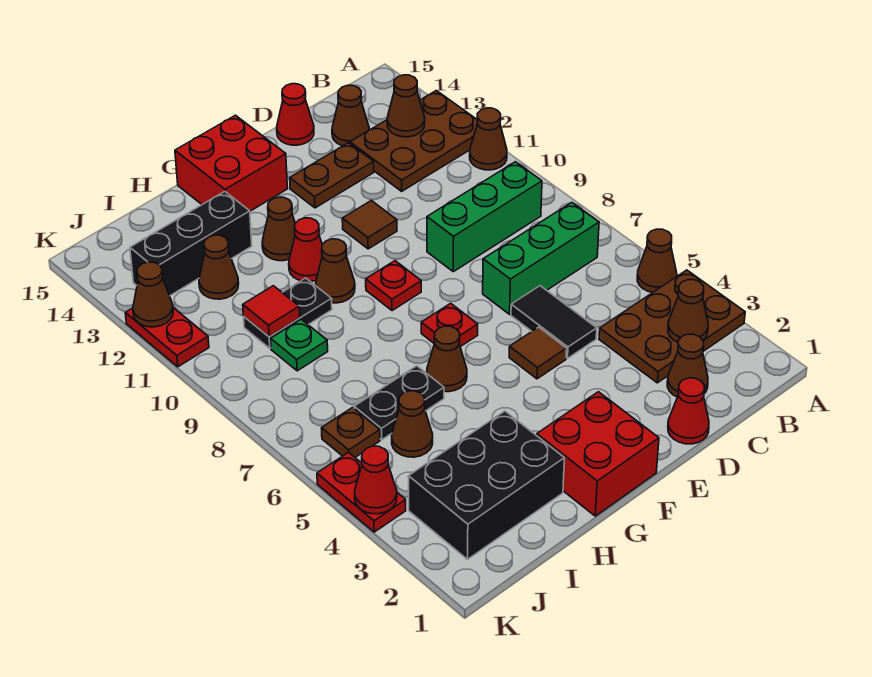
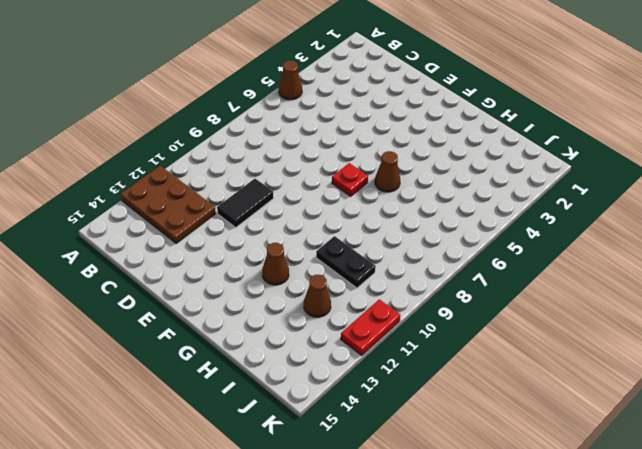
black tile D10:D11 level 1 -> black tile D5:D6 level 1
none -> brown plate A3:C4 level 1
none -> brown cone A11 level 1
none -> green brick B7:D7 level 1
none -> green brick B9:D9 level 1

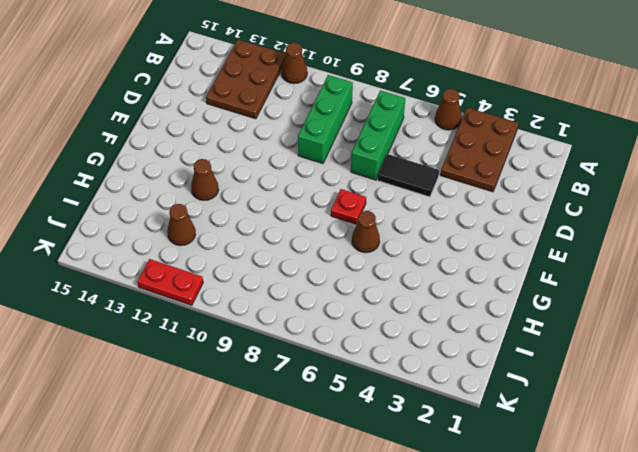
none -> brown cone C2 level 1
none -> brown cone C14 level 1
none -> red cone D1 level 1
none -> brown plate D13:E13 level 1

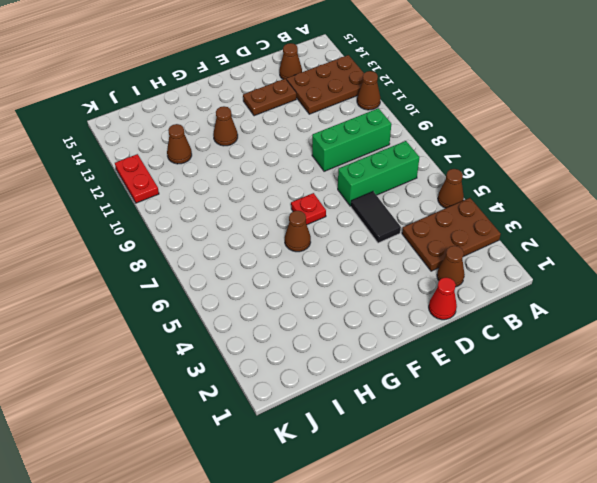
none -> red cone D15 level 1
none -> brown tile E5 level 1
none -> brown tile E11 level 1
none -> red brick F1:G2 level 1

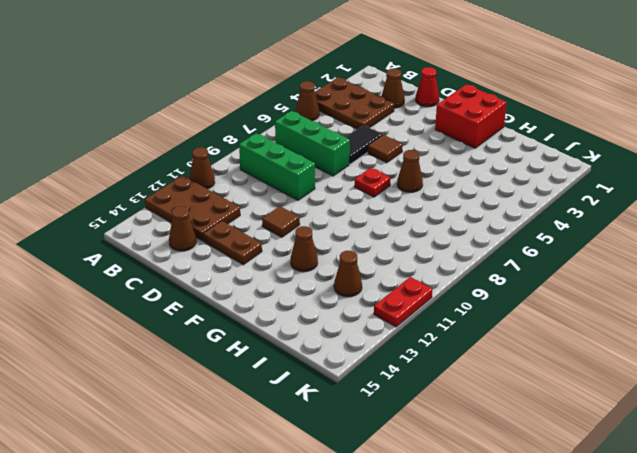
none -> red cone D15 level 1
none -> red plate F9 level 1
none -> red brick F14:G15 level 1
none -> brown cone G10 level 1

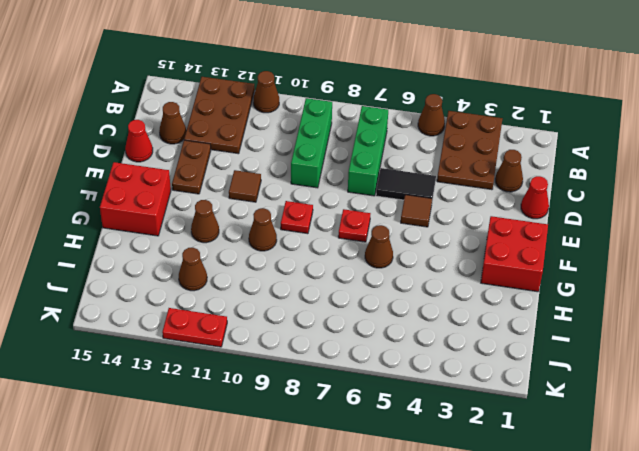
none -> red cone G11 level 1
none -> black brick H2:J3 level 1
none -> black plate H6:I6 level 1
none -> black plate H10:I10 level 1

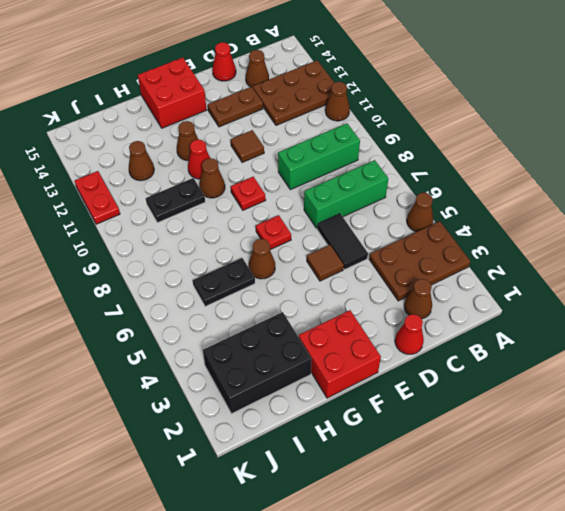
none -> black brick H13:J13 level 1
none -> brown cone I5 level 1
none -> green plate I9 level 1
none -> brown plate J6 level 1

